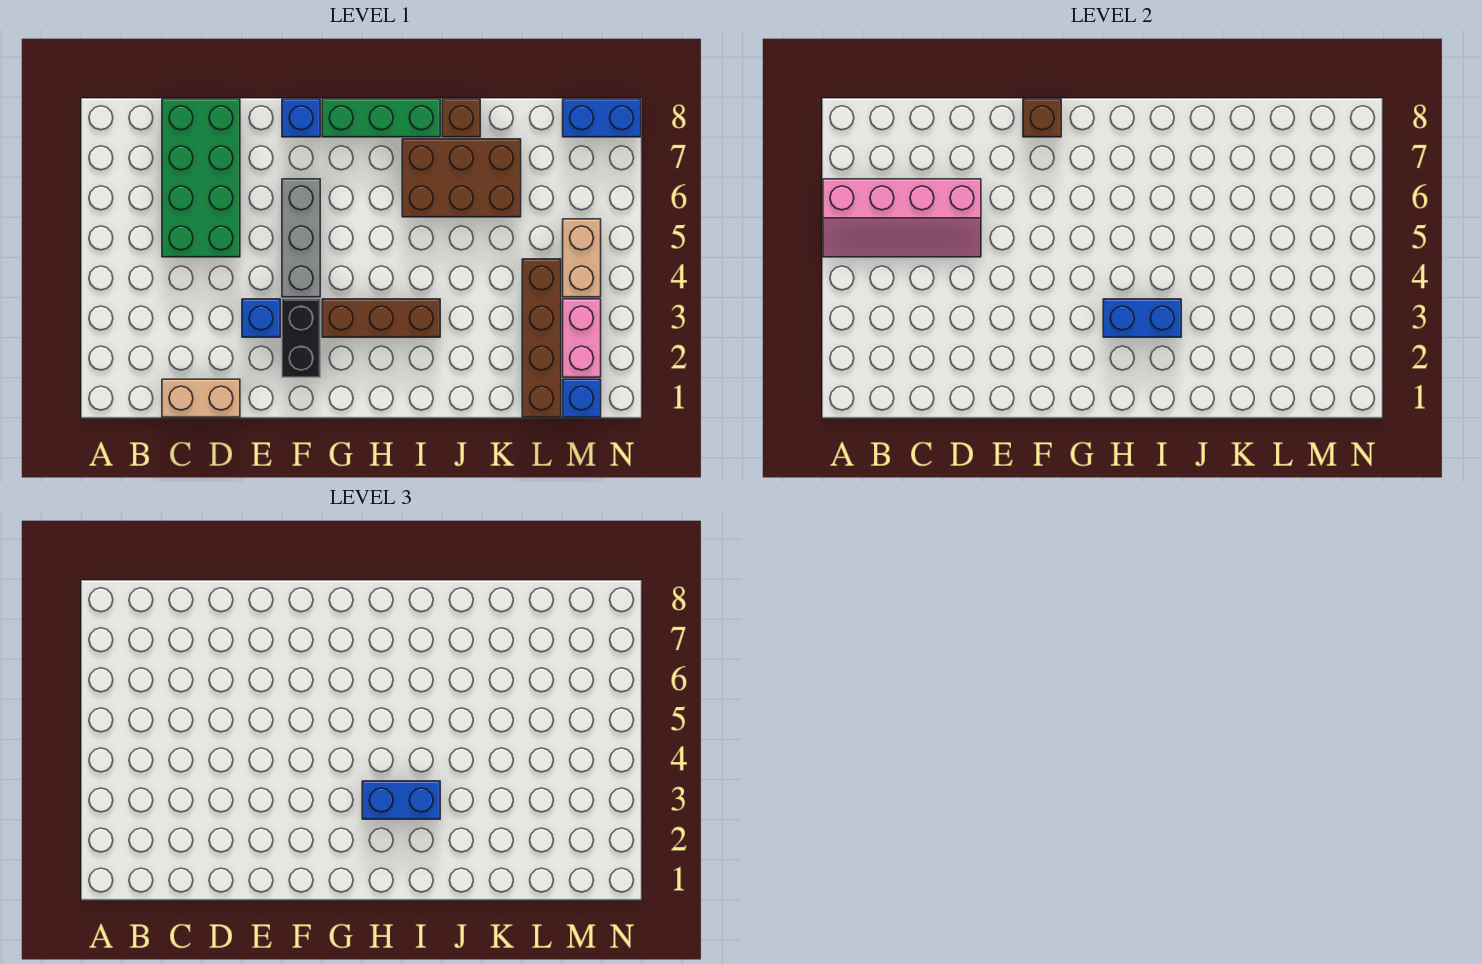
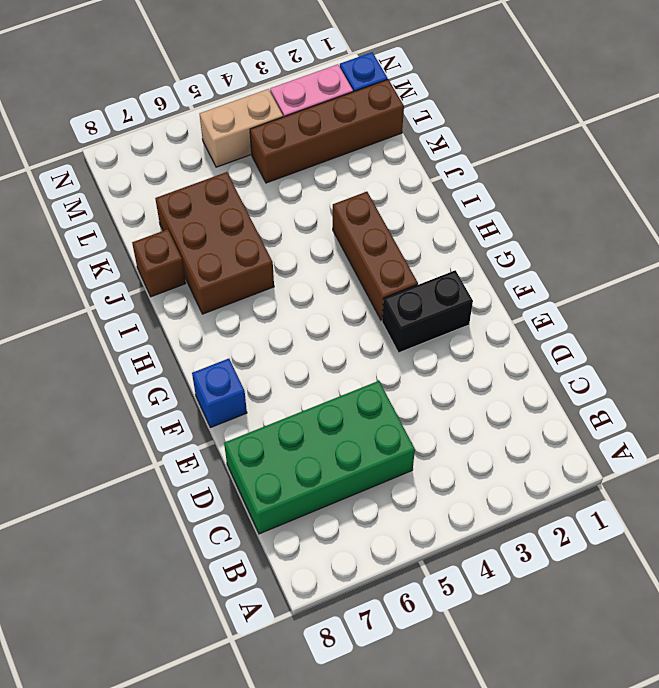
none -> tan brick C1:D1 level 1
none -> blue brick E3 level 1
none -> grey brick F4:F6 level 1

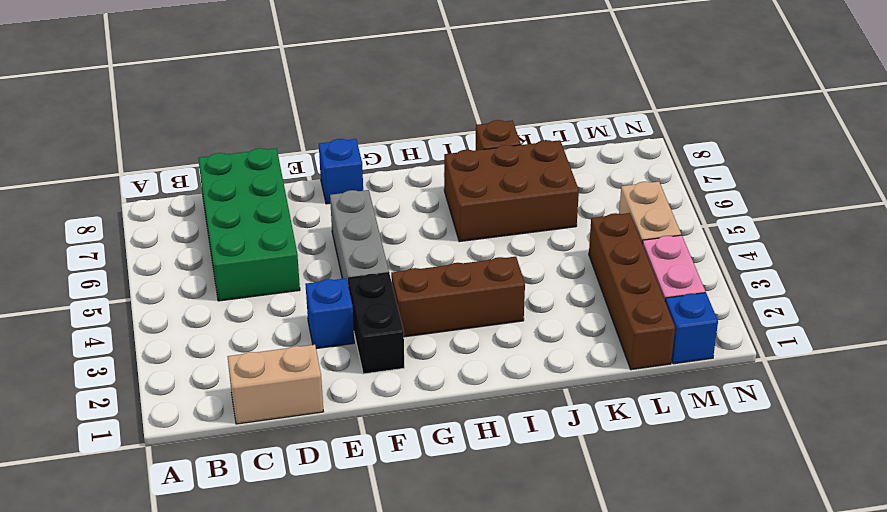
none -> green brick G8:I8 level 1
none -> blue brick M8:N8 level 1
none -> pink slope A5:D6 level 2 top 6

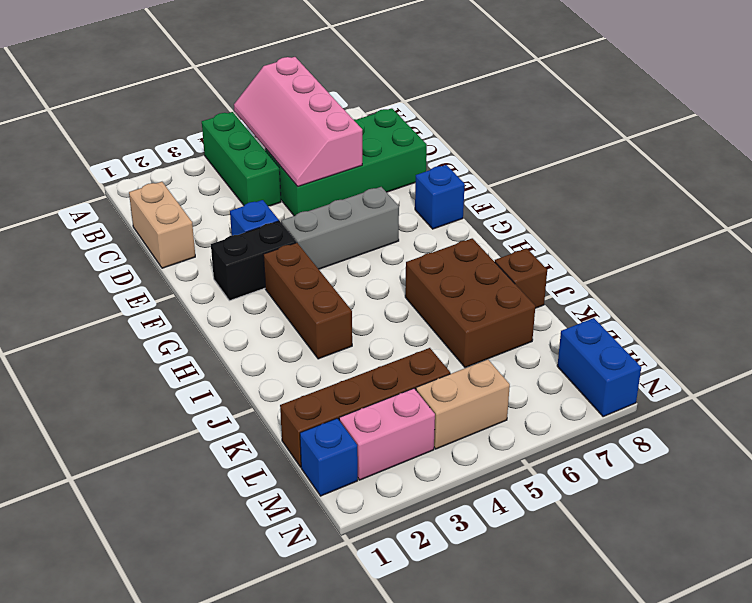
green brick A4:C4 level 1 -> green brick G8:I8 level 1
none -> brown brick F8 level 2
none -> blue brick H3:I3 level 2
none -> blue brick H3:I3 level 3

